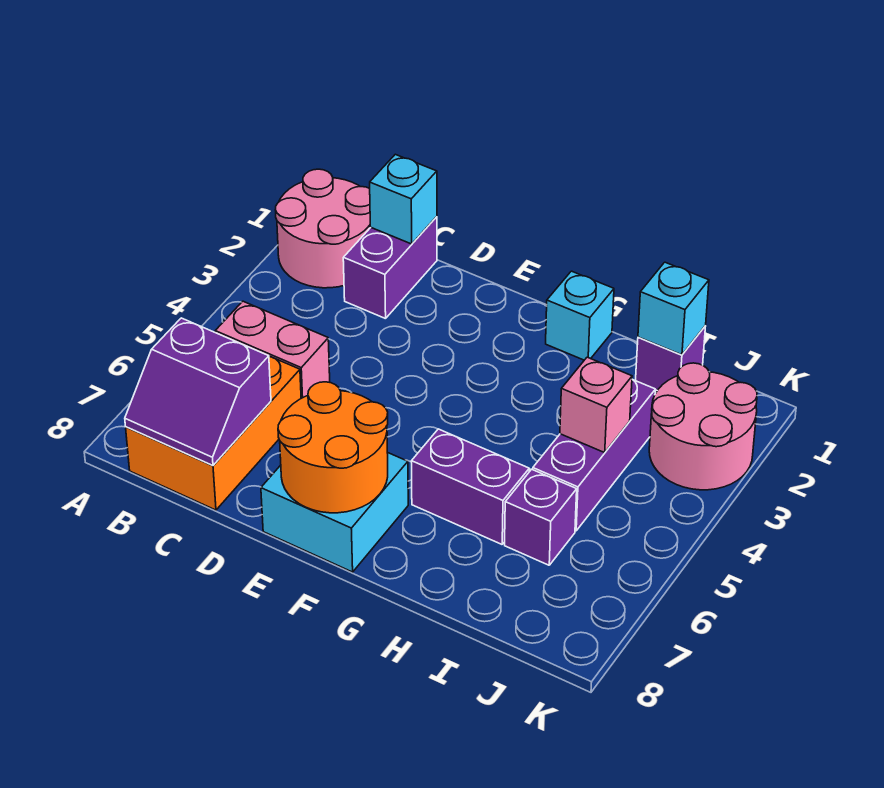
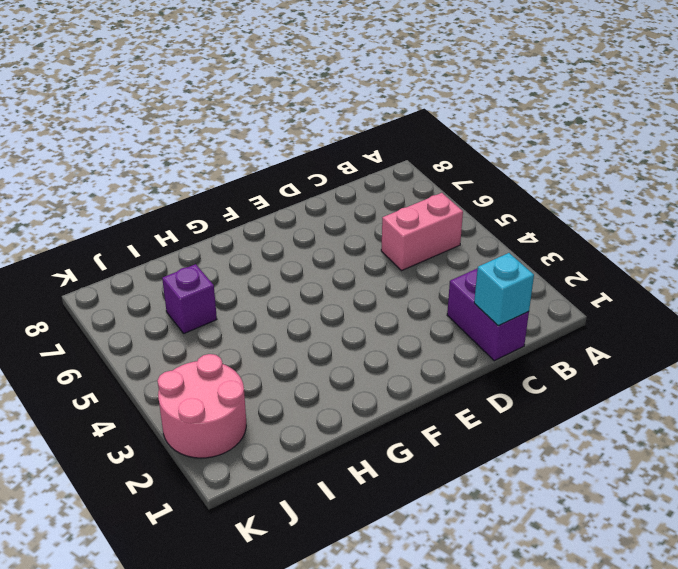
none -> pink round brick A1:B2 level 1
none -> orange brick B6:C8 level 1
none -> cyan brick E7:F8 level 1

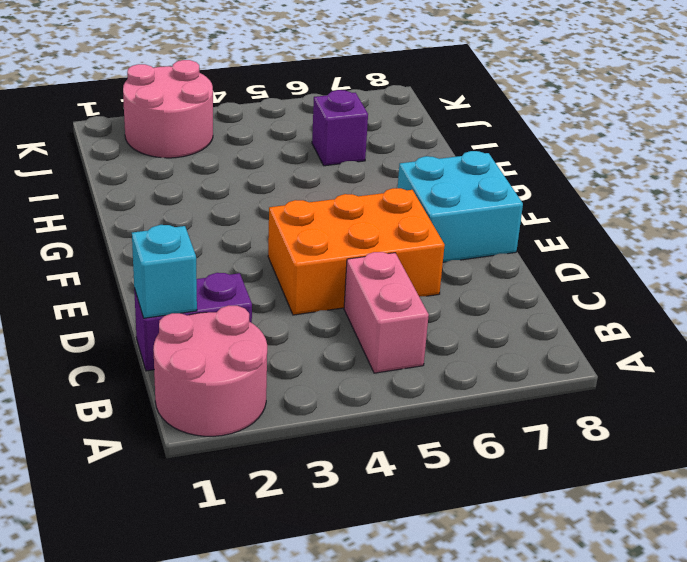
orange brick D4:E6 level 1 -> orange brick B6:C8 level 1
none -> cyan brick G1 level 1
none -> purple brick G6:H6 level 1
none -> purple brick I1 level 1

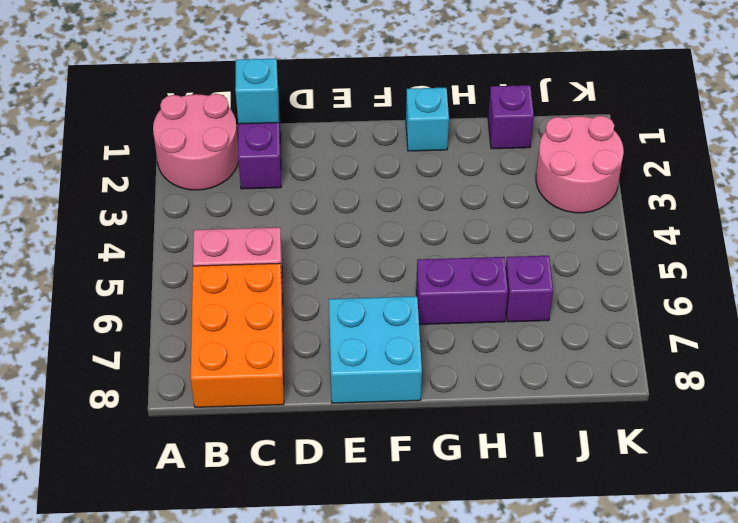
none -> purple brick I3:I5 level 1
none -> purple slope B7:C8 level 2 top 7
none -> orange round brick E7:F8 level 2

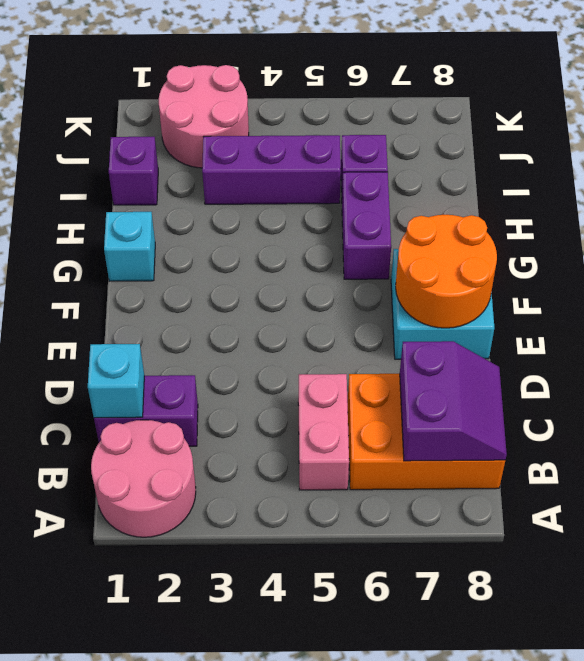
none -> cyan brick I1 level 2
none -> pink brick I4 level 2

